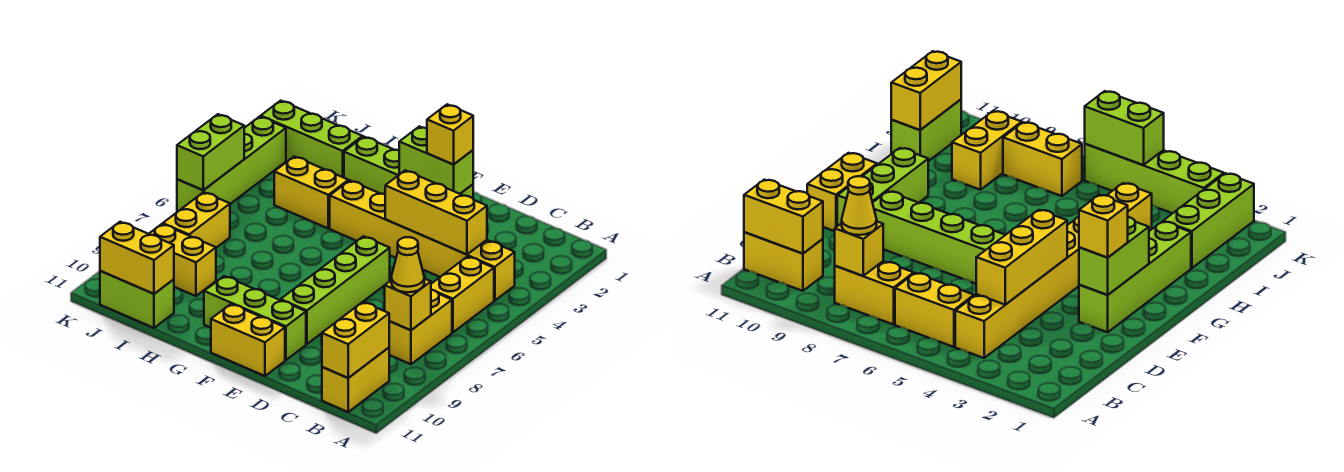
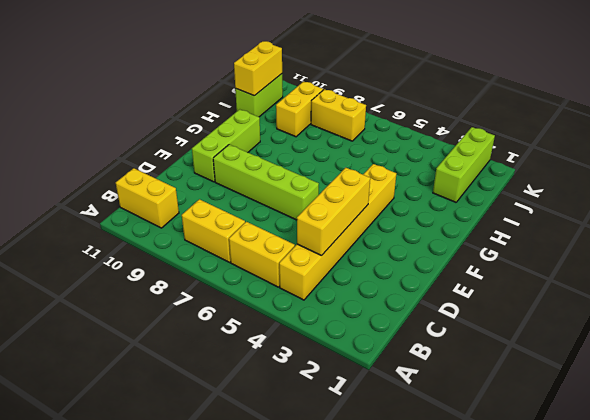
none -> lime brick E2:H2 level 1
none -> yellow brick E11:F11 level 1
none -> yellow brick H4:I4 level 1

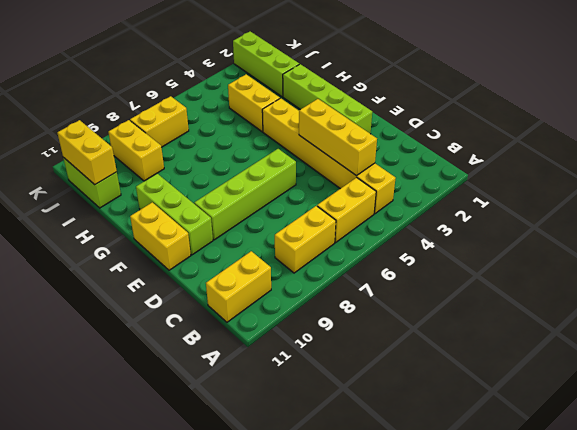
none -> lime brick K3:K6 level 1
none -> yellow brick B8 level 2
none -> yellow brick B10:B11 level 2

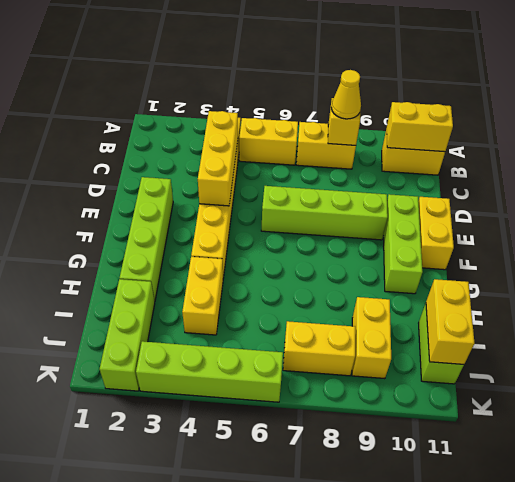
none -> lime brick E2:F2 level 2
none -> lime brick K5:K6 level 2
none -> yellow brick E2 level 3

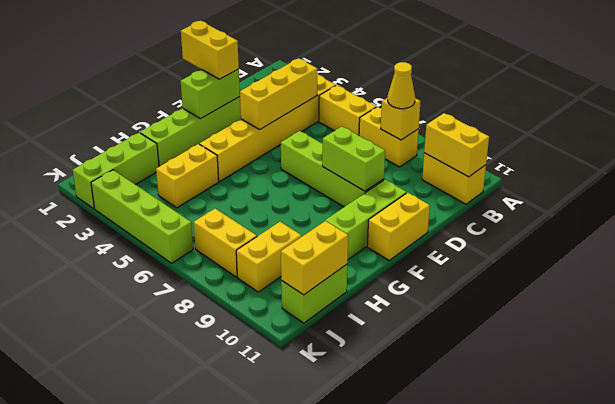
yellow brick E1:E2 level 3 -> yellow brick E2 level 3
lime brick E8:E9 level 2 -> lime brick K5:K6 level 2

